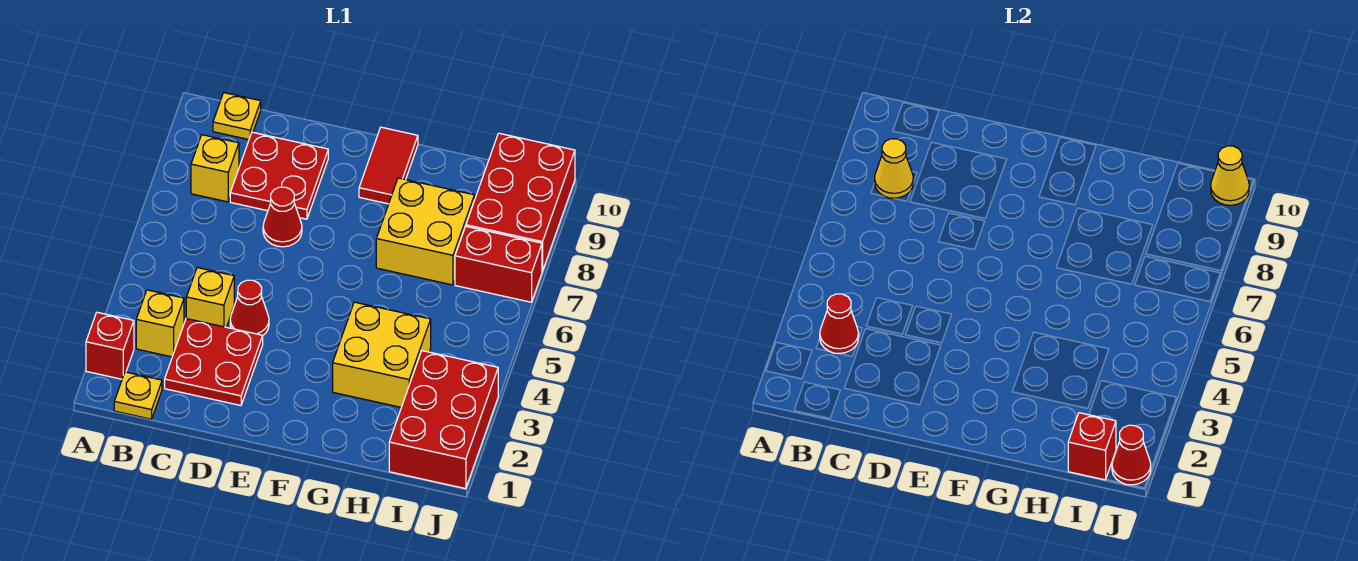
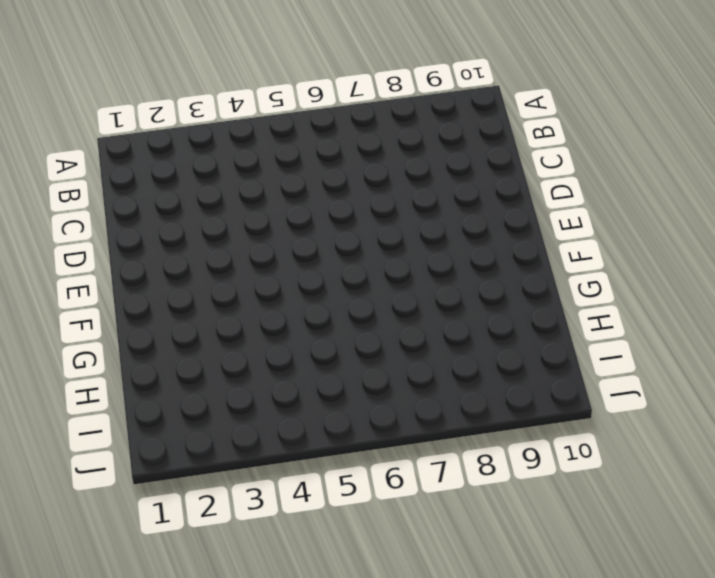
none -> red brick A2 level 1
none -> yellow plate B1 level 1
none -> yellow brick B3 level 1

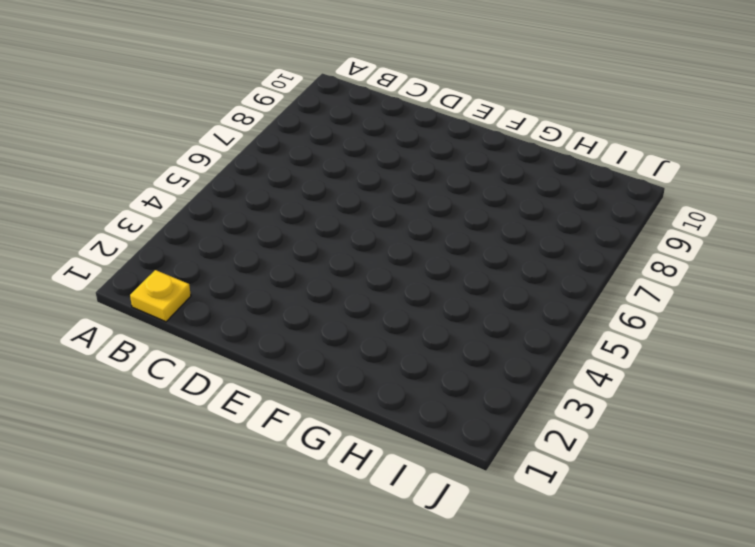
none -> red brick A2 level 1
none -> yellow brick B3 level 1
none -> yellow brick B8 level 1

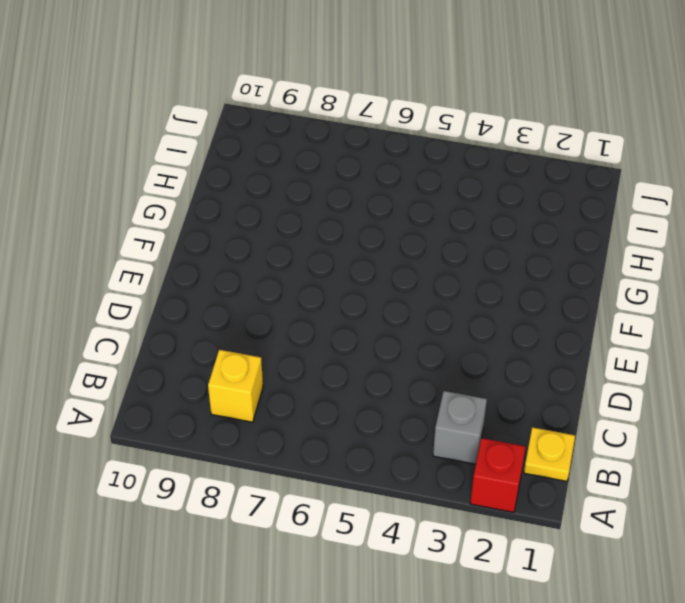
grey brick B3 level 1 -> yellow brick B3 level 1
none -> yellow plate B10 level 1
none -> red plate C2:D3 level 1
none -> yellow brick C4 level 1

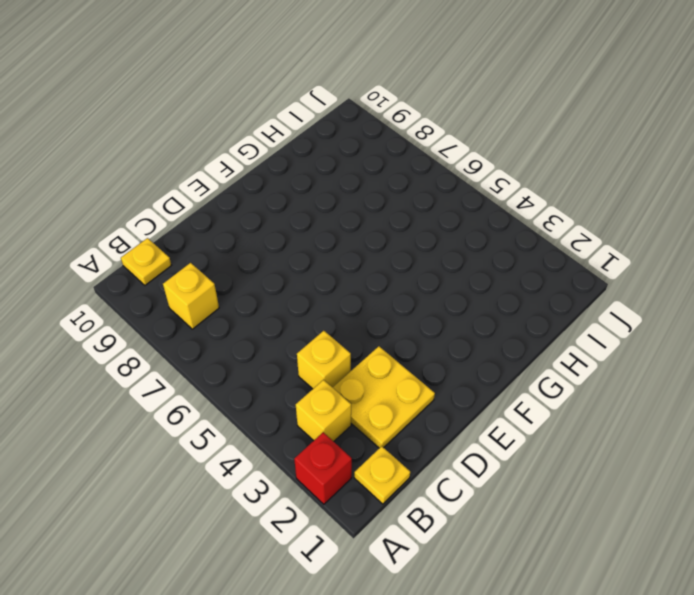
yellow plate C2:D3 level 1 -> red plate C2:D3 level 1
none -> red plate C8:D9 level 1
none -> red cone D4 level 1
none -> red cone D7 level 1

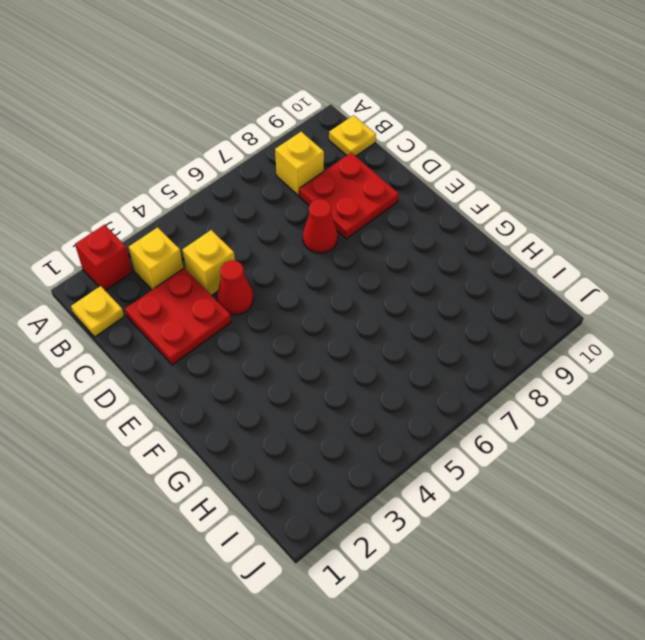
none -> red tile F9:F10 level 1
none -> yellow brick G3:H4 level 1
none -> yellow brick G7:H8 level 1

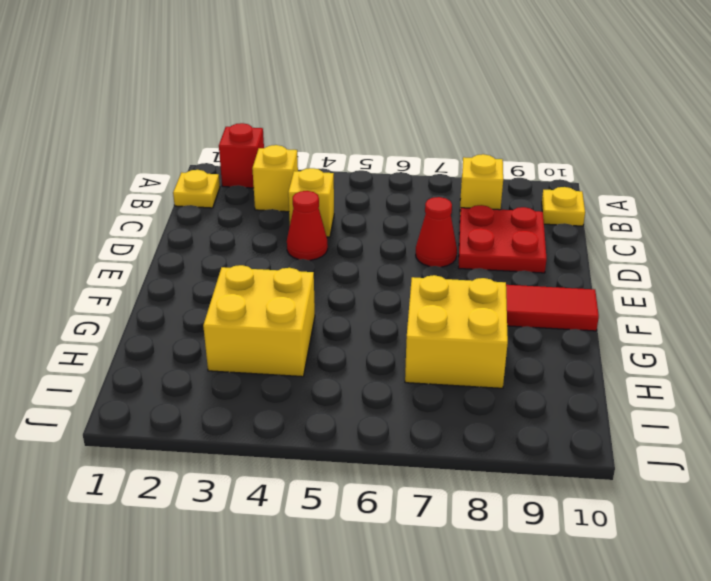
none -> red plate C2:D3 level 1
none -> red brick I1:J3 level 1
none -> red brick I7:J7 level 1

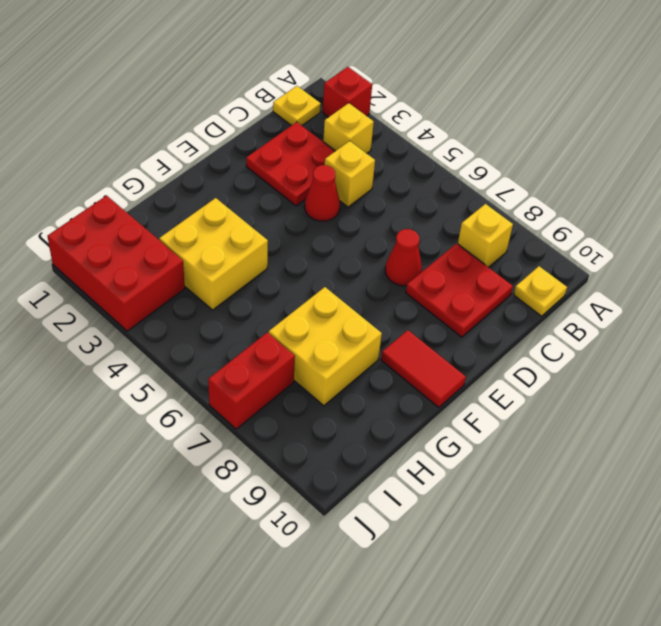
none -> red brick I8:J10 level 1
none -> red cone B3 level 2
none -> yellow cone B8 level 2

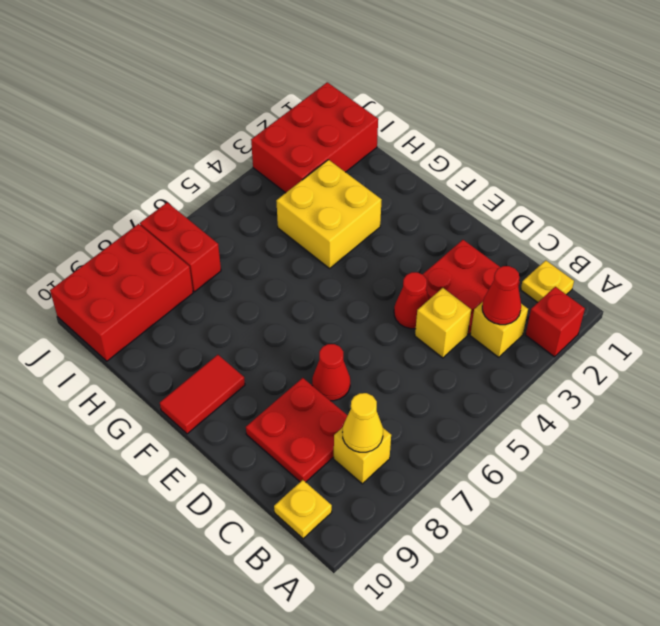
none -> yellow brick G7:H8 level 1
none -> red brick I1 level 2
none -> red cone J1 level 2

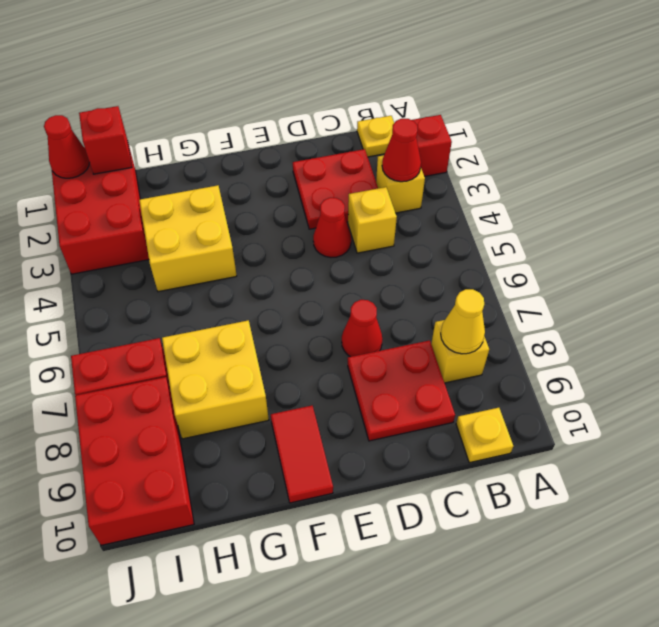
none -> yellow cone J10 level 2

